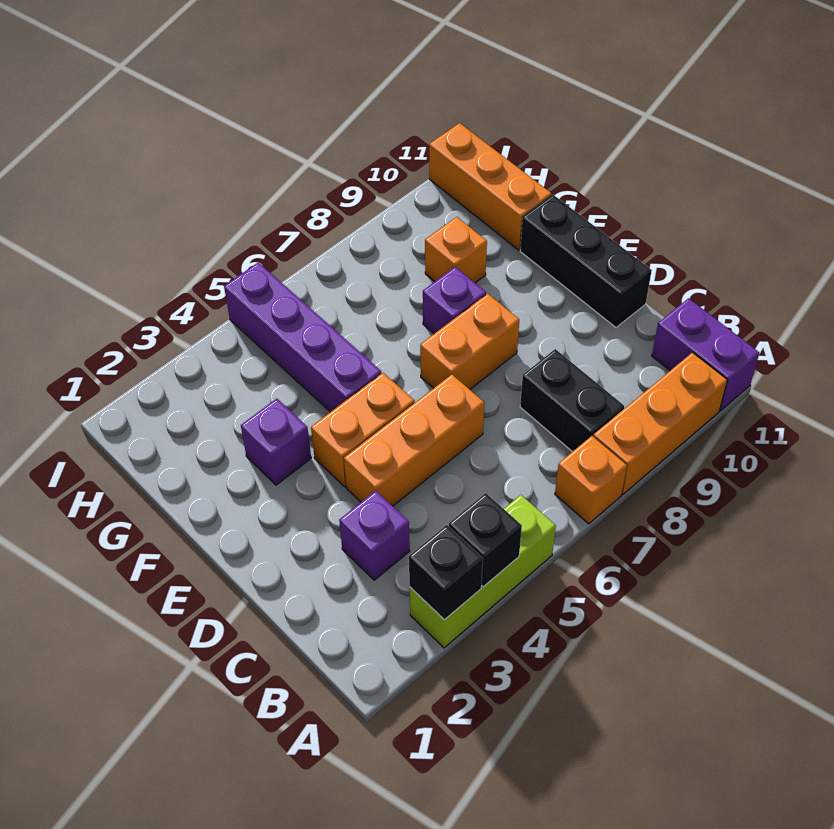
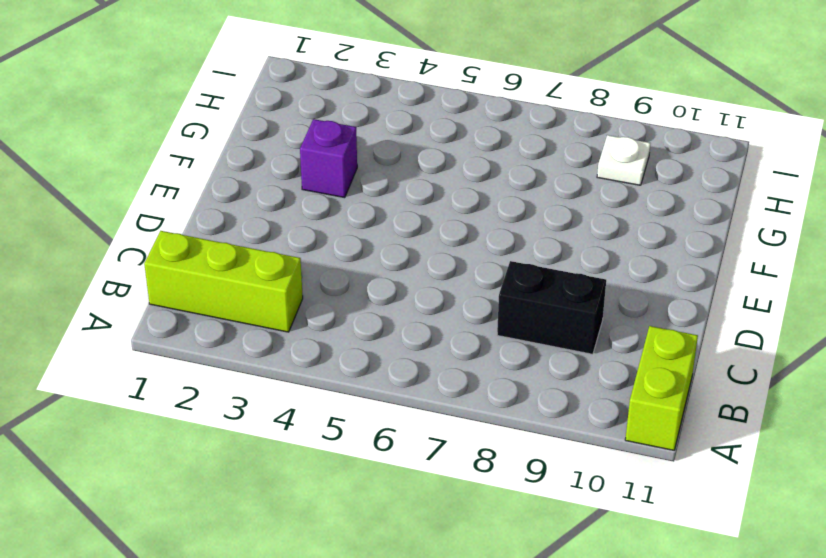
lime brick A11:B11 level 1 -> purple brick A11:B11 level 1
lime brick B1:B3 level 1 -> lime brick A3:A5 level 1
black brick C8:C9 level 1 -> black brick B8:C8 level 1
white plate H9 level 1 -> none
none -> orange brick A7 level 1
none -> orange brick A8:A10 level 1
none -> purple brick C3 level 1

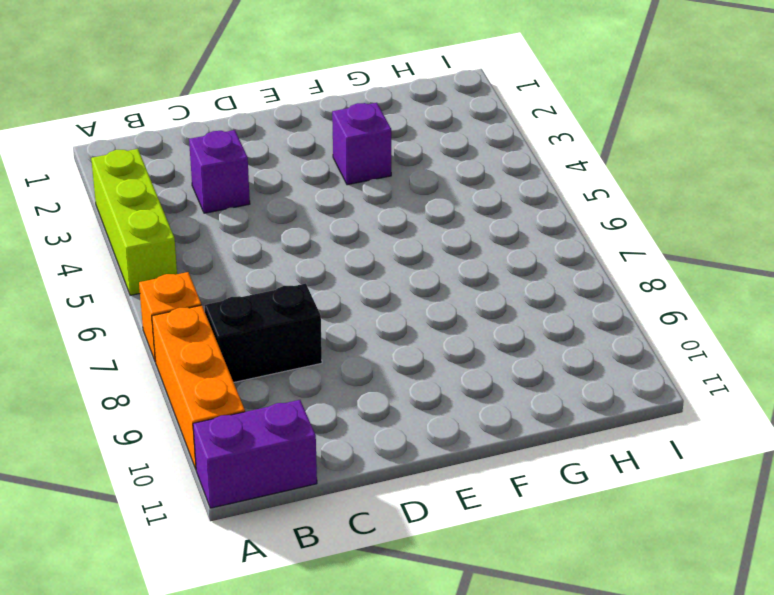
none -> orange brick D4:D6 level 1
none -> black brick D11:F11 level 1
none -> orange brick E4:E5 level 1

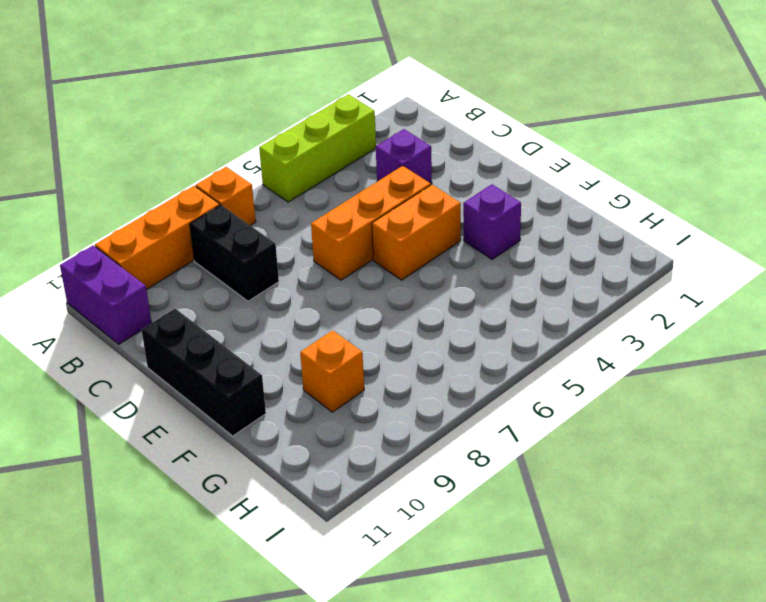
none -> orange brick E7:E8 level 1
none -> purple brick F5:I5 level 1
none -> purple brick F8 level 1

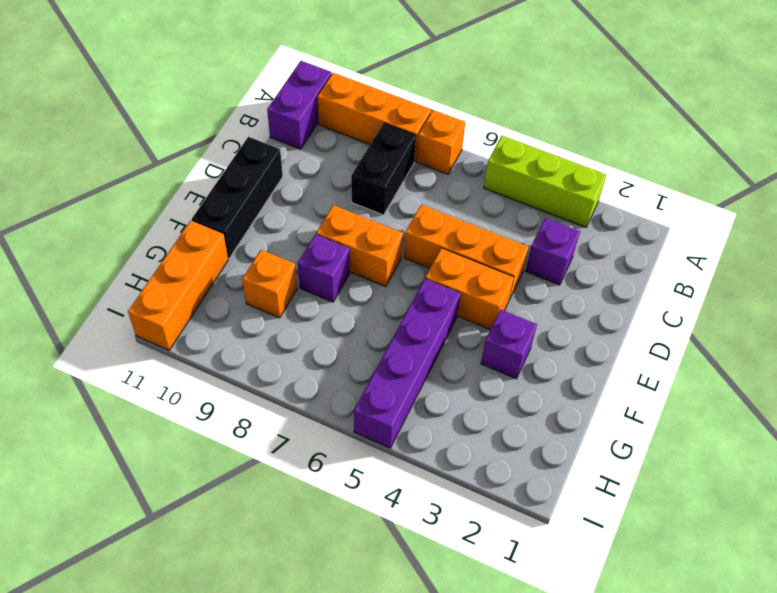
none -> black brick A3 level 2
none -> black brick A4 level 2

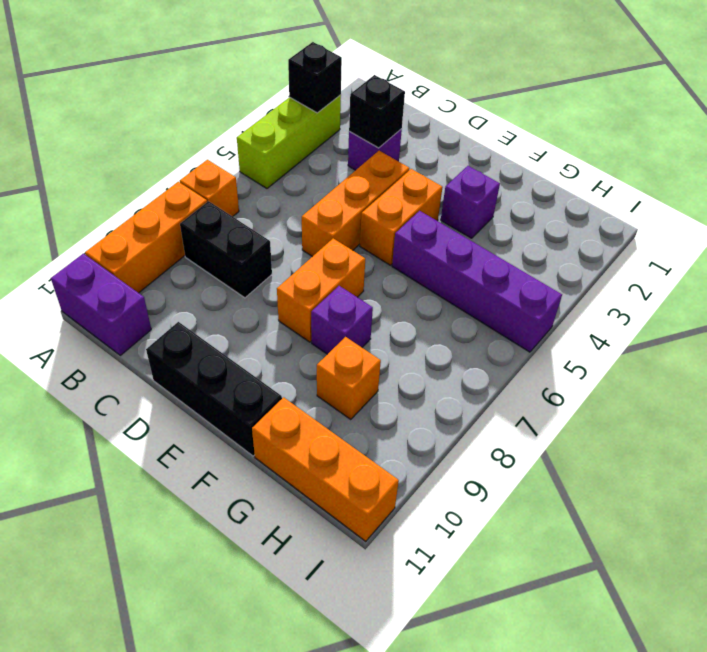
black brick C3 level 2 -> black brick A4 level 2

